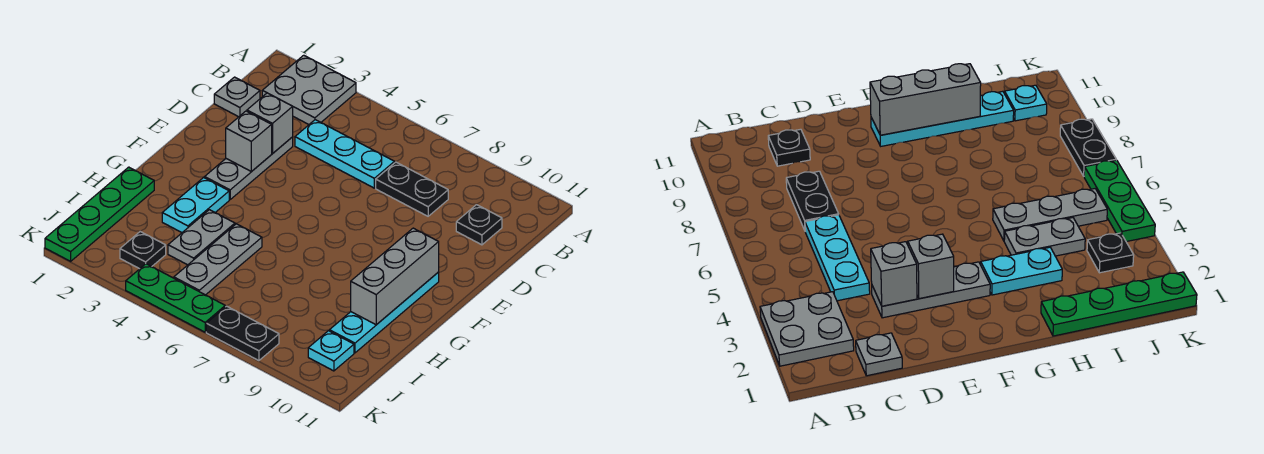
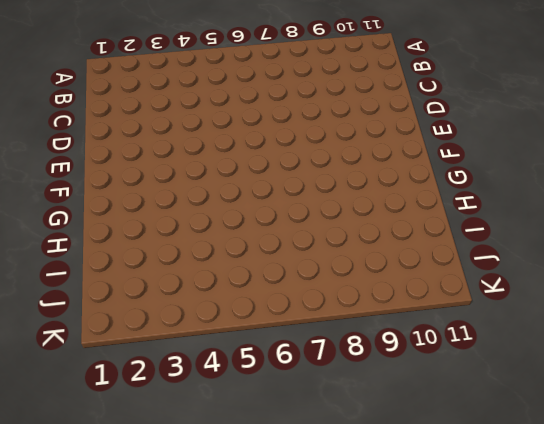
none -> grey plate A2:B3 level 1
none -> grey plate C1 level 1
none -> cyan plate C4:C6 level 1

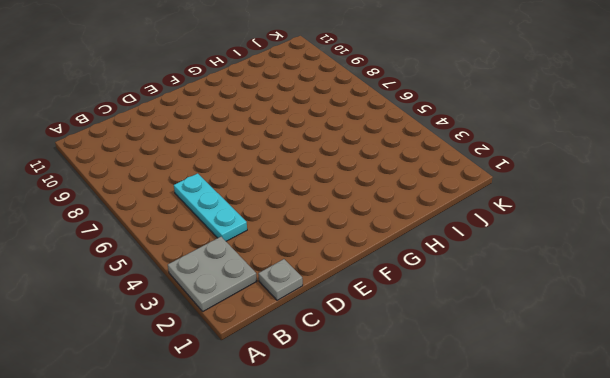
none -> black plate C7:C8 level 1
none -> black plate C10 level 1
none -> grey plate D3:F3 level 1

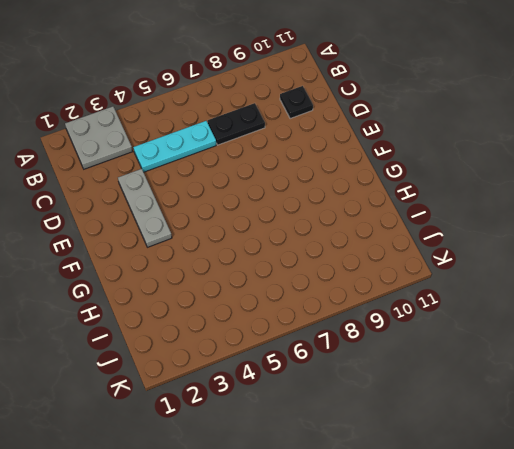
none -> grey plate C1 level 1
none -> cyan plate F10:I10 level 1
none -> cyan plate G3:H3 level 1

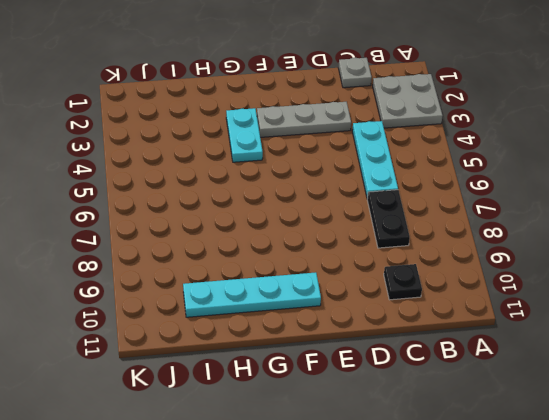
cyan plate G3:G4 level 1 -> cyan plate G3:H3 level 1
none -> green plate H1:K1 level 1
none -> grey plate H4:I4 level 1
none -> grey plate H5:J5 level 1

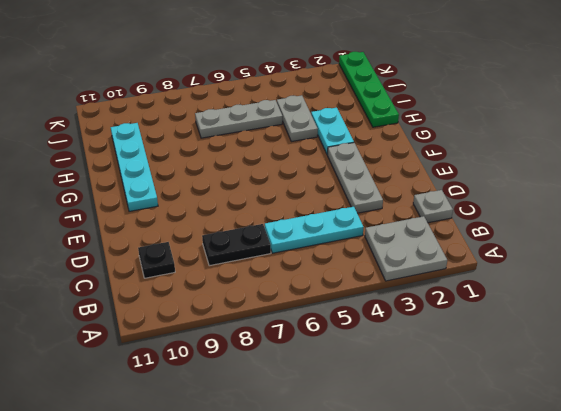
grey plate I5:I7 level 1 -> grey plate H5:J5 level 1
none -> black plate J3 level 1
none -> cyan plate J10 level 1
none -> green plate K4:K6 level 1

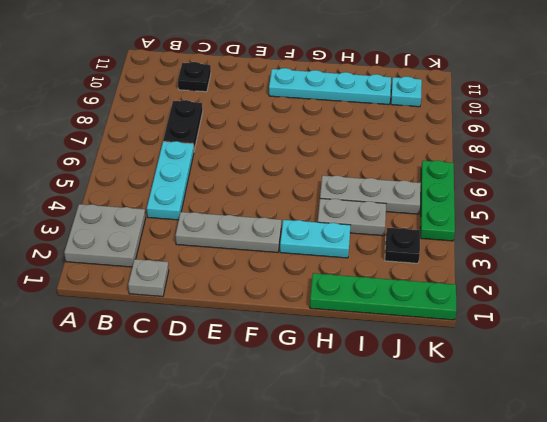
none -> black plate K7:K8 level 1
none -> grey brick D3 level 2
none -> grey brick E3 level 2

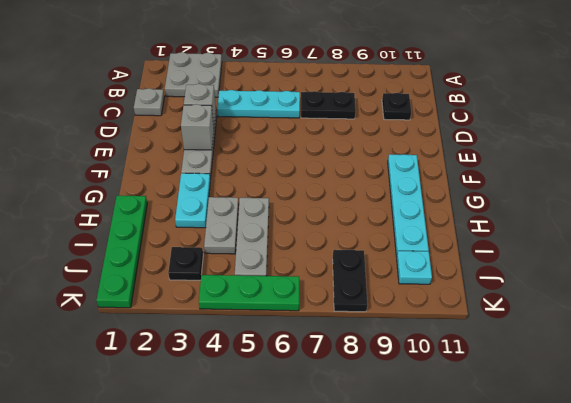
black plate J8:K8 level 1 -> black plate K7:K8 level 1
none -> grey brick F10:H10 level 2

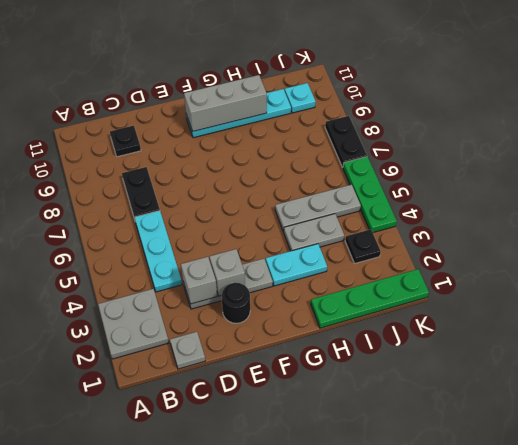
black round brick E2 level 1 -> none

